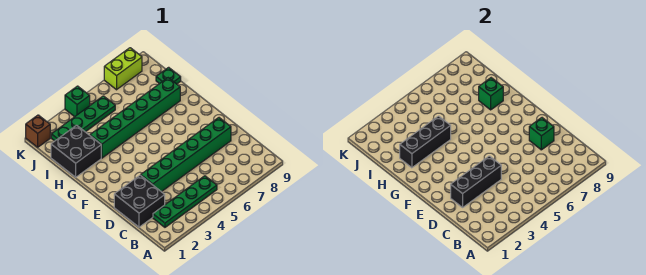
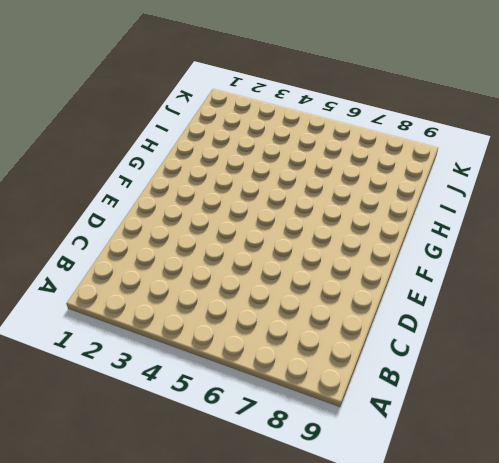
none -> green plate B2:B5 level 1
none -> black brick C1:D2 level 1
none -> green brick D3:D8 level 1

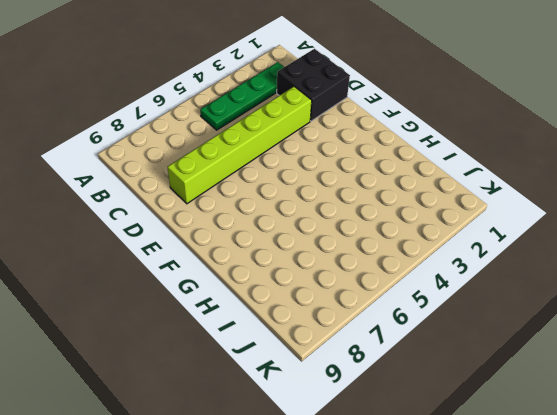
lime brick D3:D8 level 1 -> green brick D3:D8 level 1
none -> black brick H1:I2 level 1
none -> green brick H3:H8 level 1
none -> green plate I9 level 1

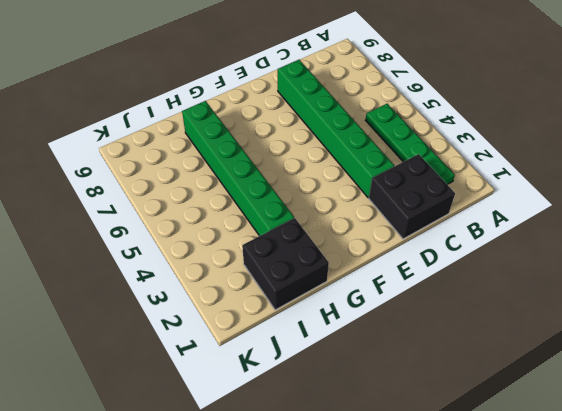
none -> green plate I9 level 1
none -> green plate J2:J5 level 1
none -> brown brick K1 level 1

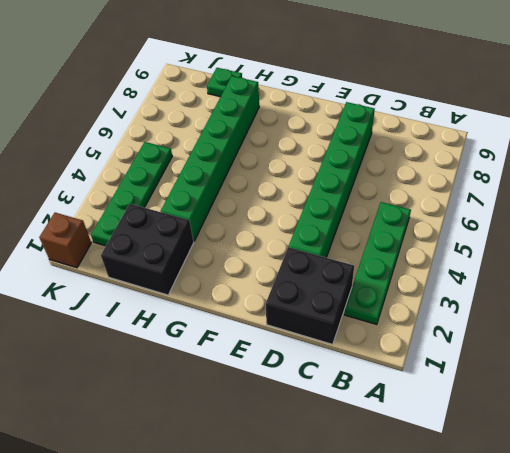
none -> green brick K4 level 1
none -> lime brick K7:K8 level 1
none -> black brick D2:D4 level 2

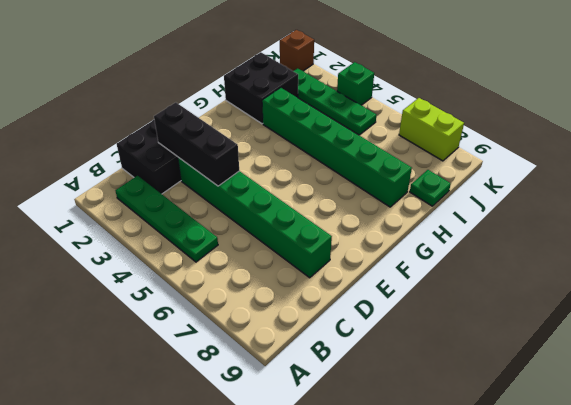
none -> green brick D8 level 2
none -> black brick H2:H4 level 2
none -> green brick H8 level 2

